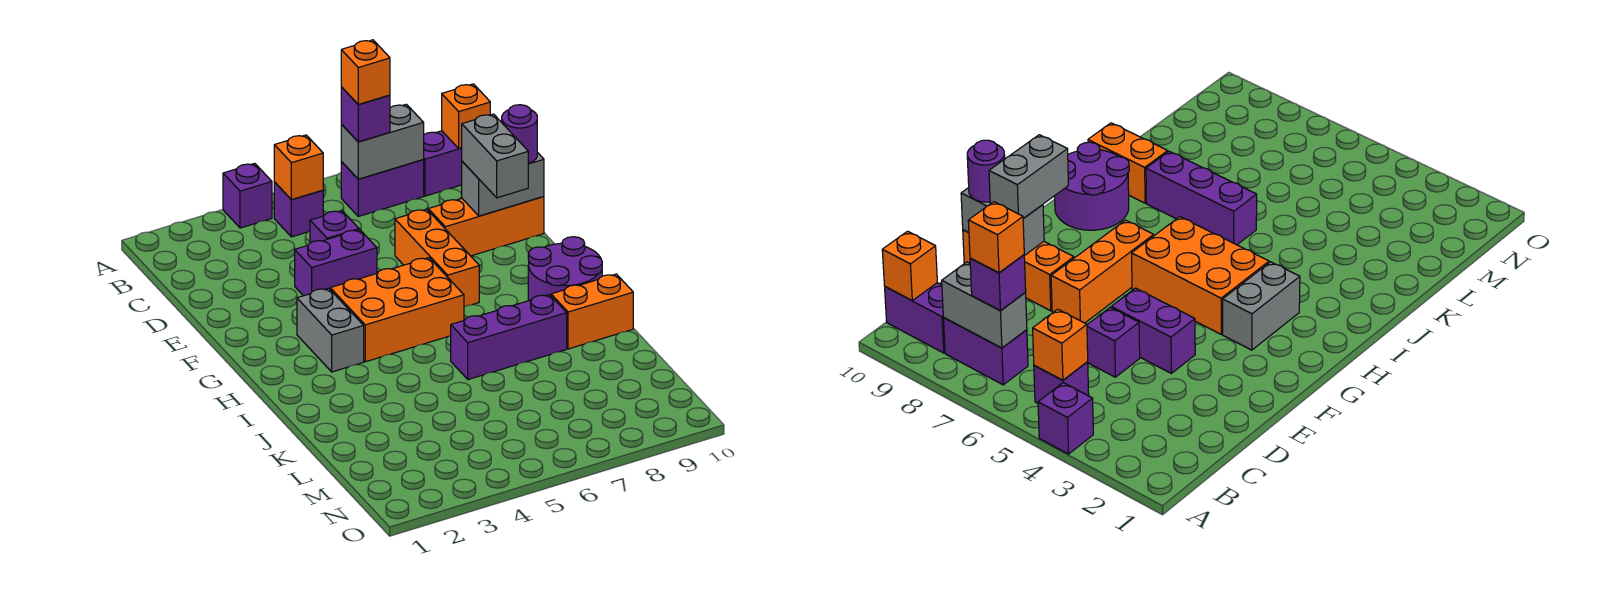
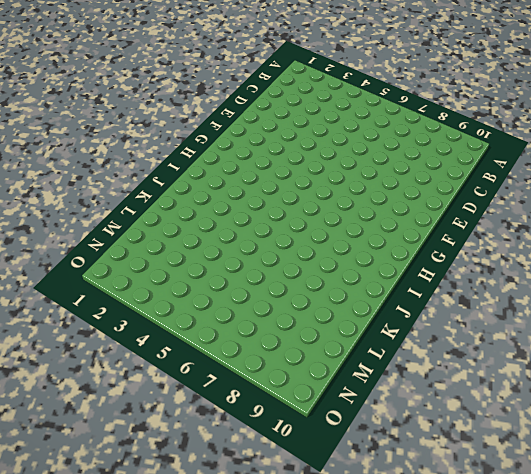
none -> purple brick A4 level 1
none -> purple brick B5 level 1
none -> purple brick B7:B8 level 1

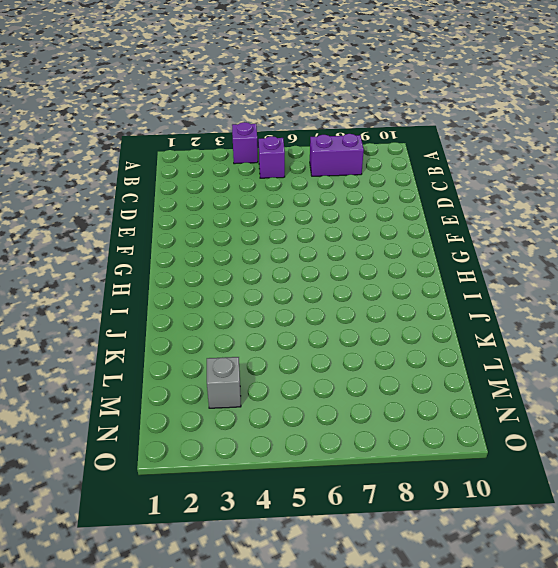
grey brick M3 level 1 -> none
none -> purple brick B9:B10 level 1
none -> purple brick D5 level 1
none -> purple brick E4:E5 level 1

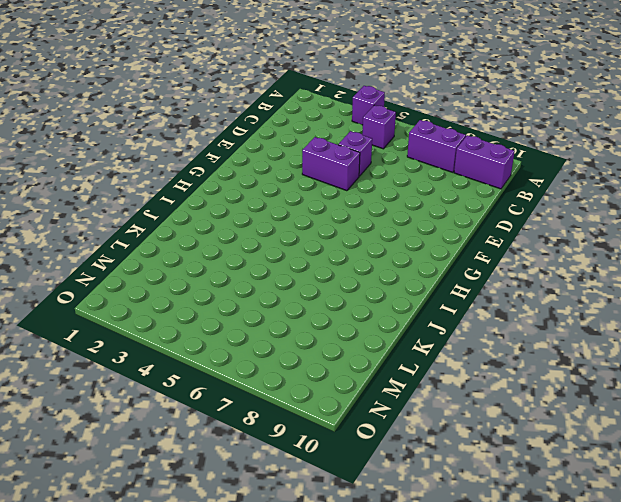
none -> orange brick E7:G7 level 1
none -> orange brick E8:E10 level 1
none -> grey brick G3:H3 level 1

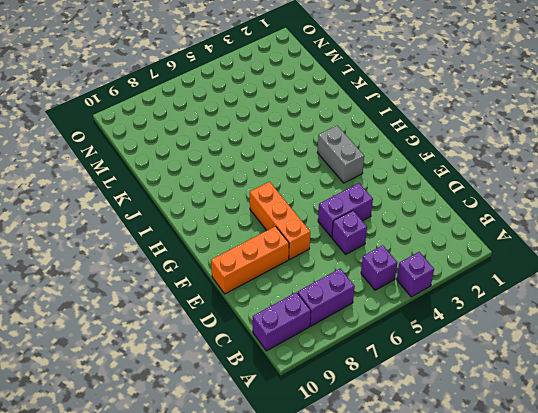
none -> orange brick G4:H6 level 1
none -> purple round brick H9:I10 level 1
none -> purple brick J6:J8 level 1

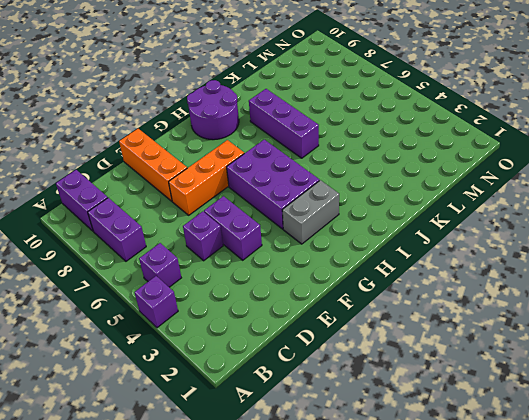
purple brick G4:H6 level 1 -> orange brick G4:H6 level 1
none -> orange brick J9:J10 level 1
none -> orange brick B5 level 2
none -> grey brick B7:B8 level 2

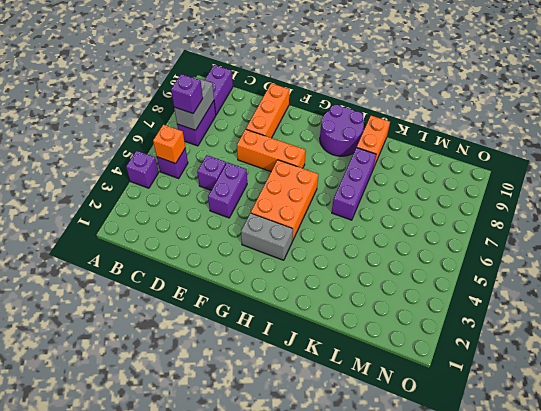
none -> orange brick B10 level 2
none -> grey brick E9:E10 level 2
none -> grey brick E9:F9 level 3

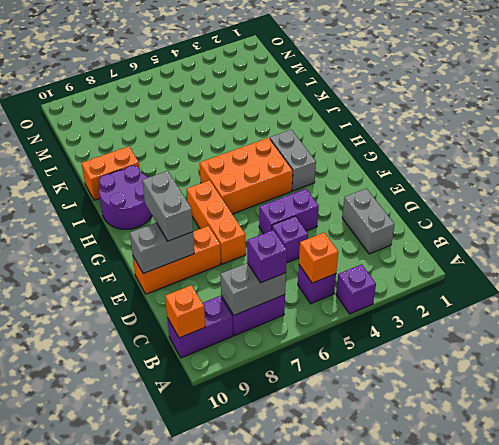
grey brick C2:D2 level 1 -> none
none -> purple brick J6:J8 level 1
none -> purple round brick E10 level 3
none -> orange brick B7 level 4

